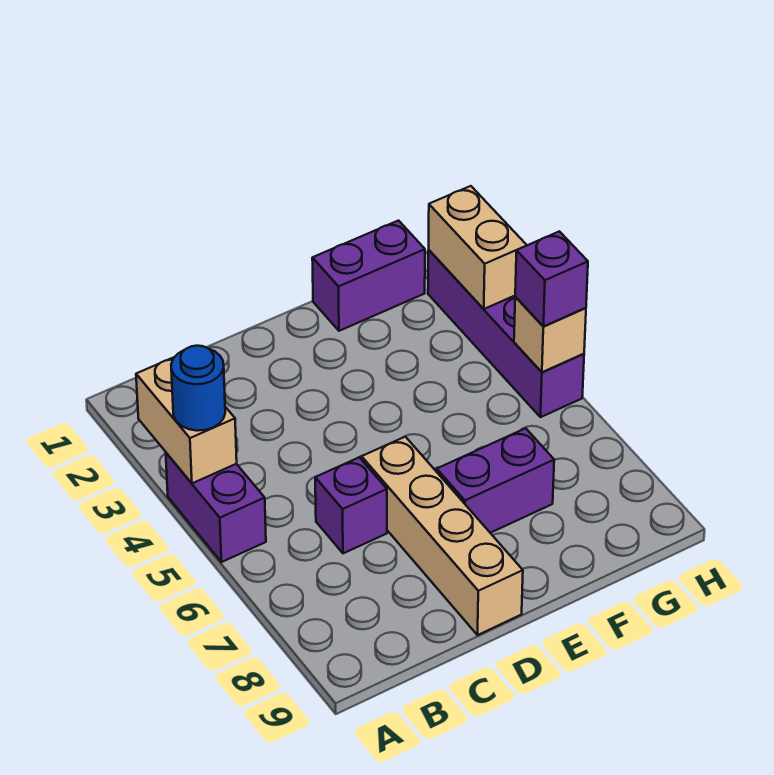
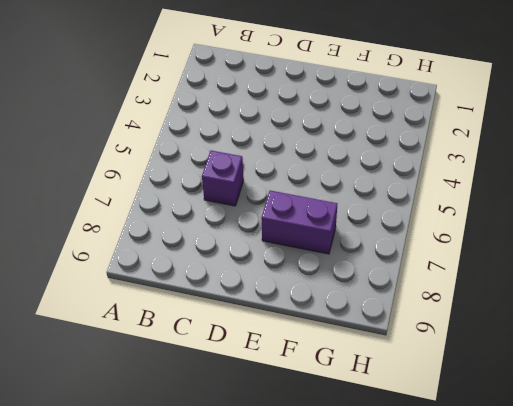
none -> purple brick A4:A5 level 1
none -> tan brick D6:D9 level 1

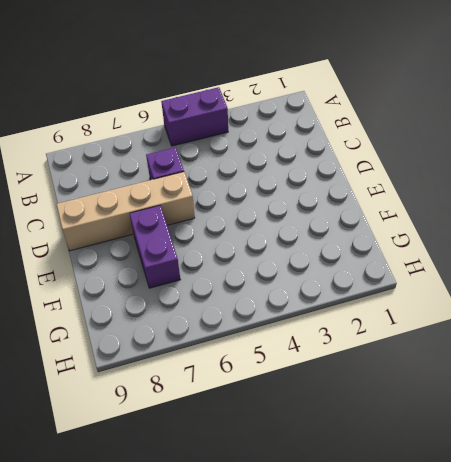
none -> purple brick F1:G1 level 1
none -> purple brick H2:H5 level 1

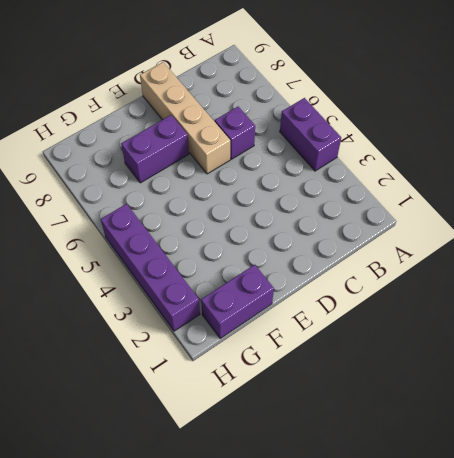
none -> tan brick A3:A4 level 2
none -> tan brick H2:H3 level 2

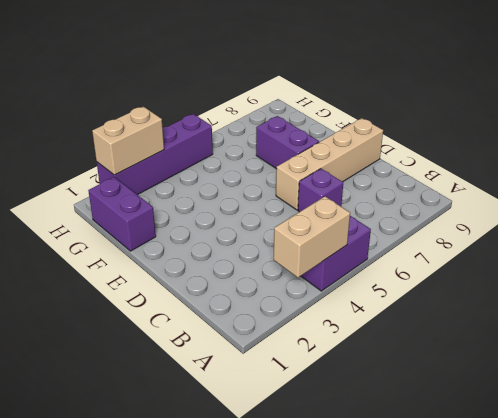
none -> tan brick H5 level 2
none -> blue round brick A4 level 3

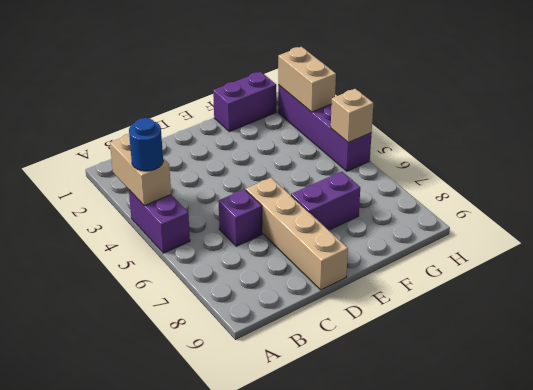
none -> purple brick H5 level 3

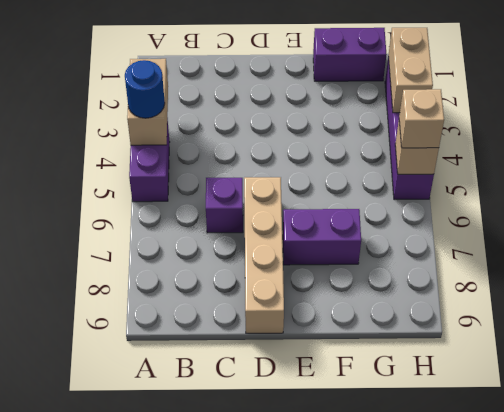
tan brick H5 level 3 -> purple brick H5 level 3

